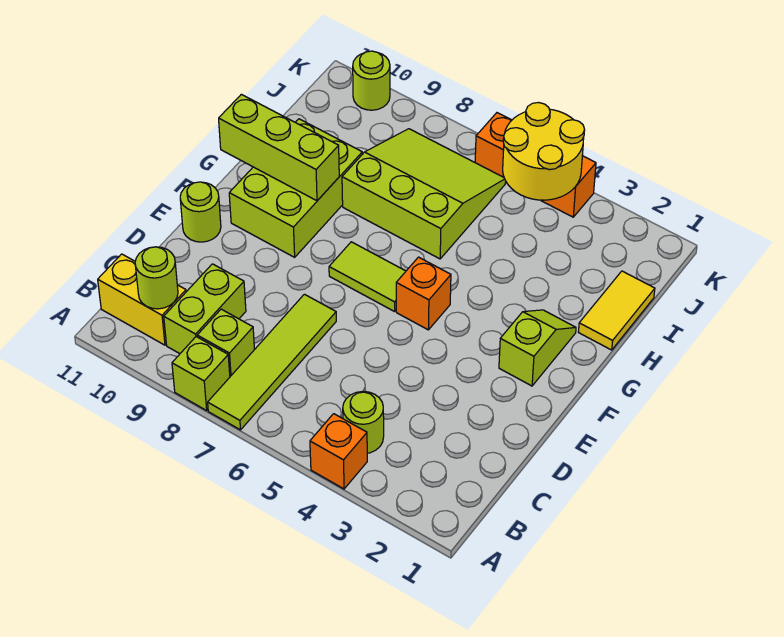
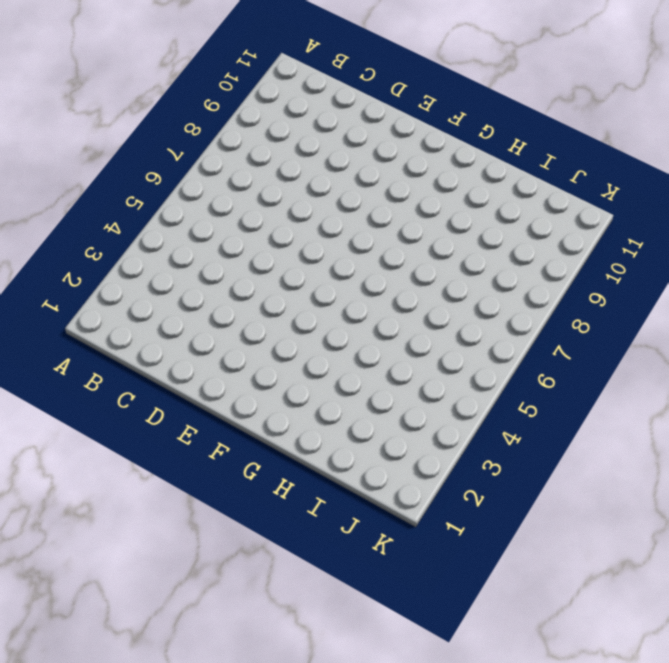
none -> orange brick A4 level 1
none -> lime tile A7:D7 level 1
none -> lime brick A8 level 1

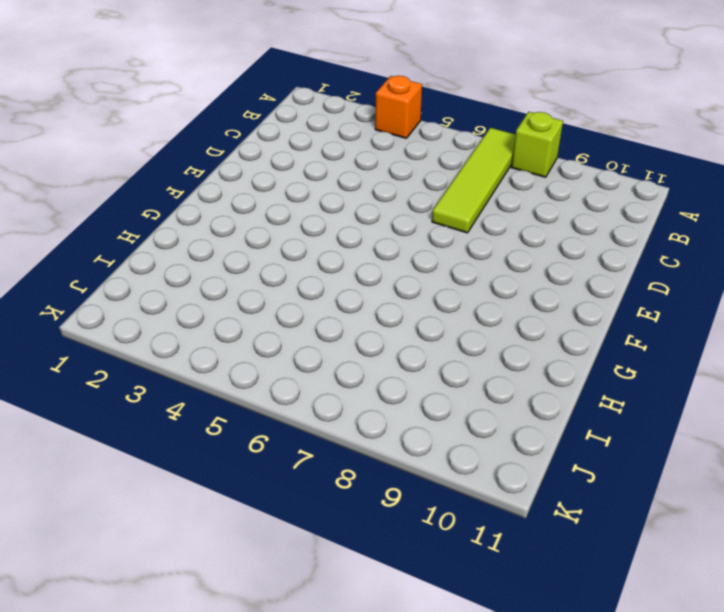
none -> lime round brick B4 level 1
none -> lime brick B8 level 1
none -> lime brick B9:C9 level 1

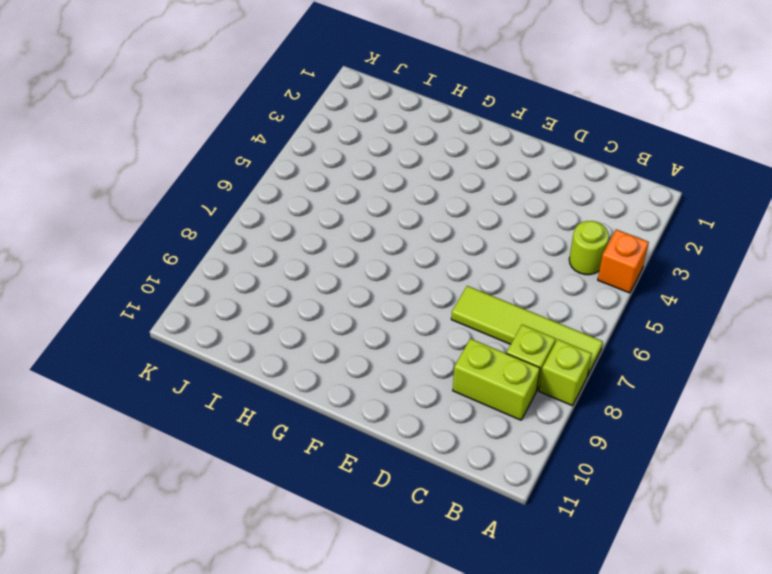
none -> yellow brick B10:B11 level 1
none -> lime round brick E11 level 1
none -> lime slope F2:G2 level 1 top F

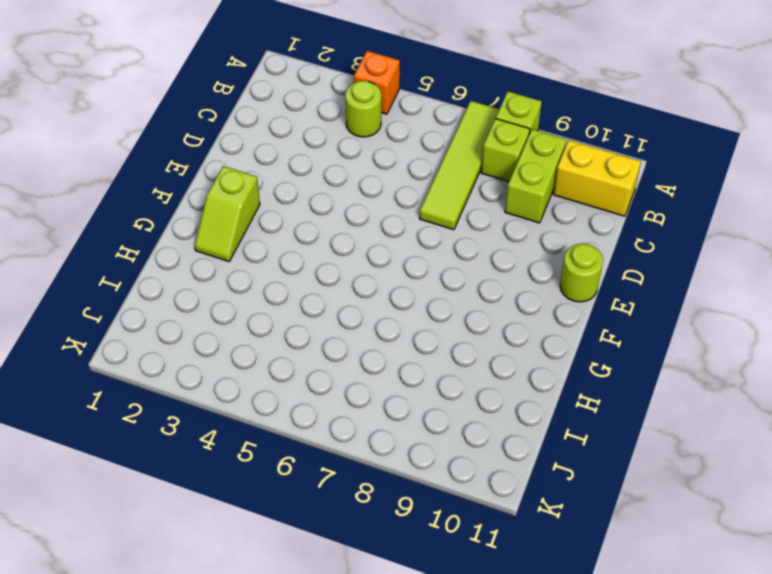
none -> orange brick F5 level 1
none -> lime tile F6:F7 level 1
none -> lime brick F9:H10 level 1

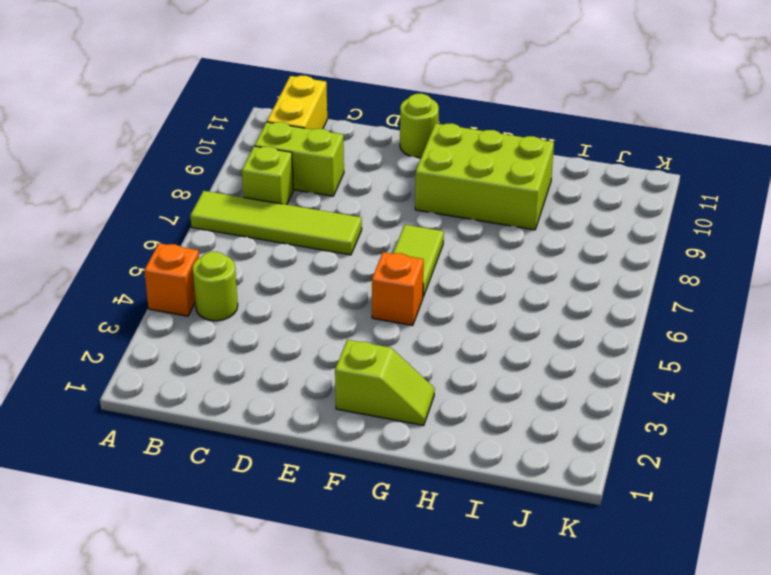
none -> lime brick A8 level 1
none -> yellow tile H1:I1 level 1
none -> lime slope H6:J8 level 1 top H

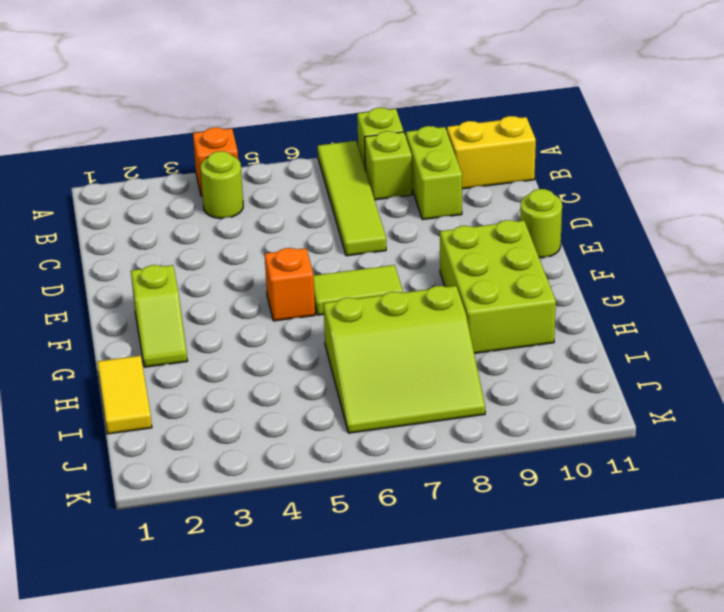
none -> orange brick K4:K6 level 1
none -> lime round brick K10 level 1
none -> lime round brick B10 level 2

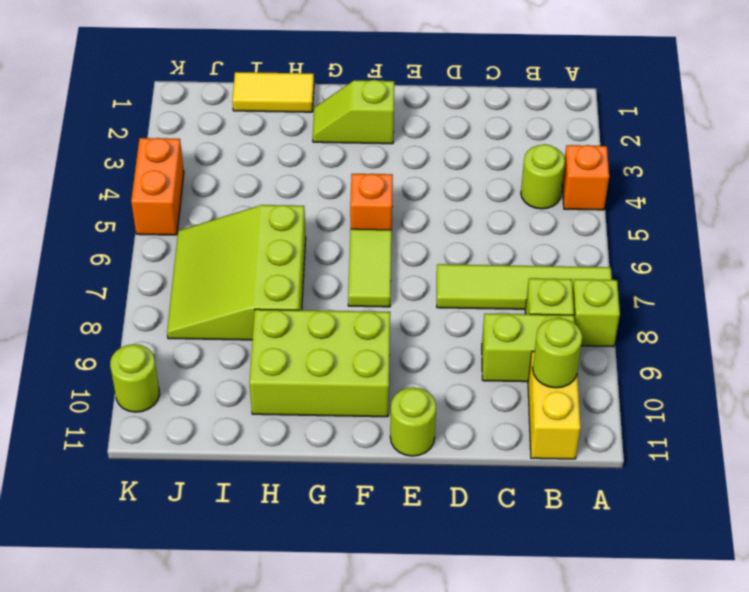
orange brick K4:K5 level 1 -> orange brick K4:K6 level 1
none -> lime brick G9:G11 level 2
none -> yellow round brick J4:K5 level 2

